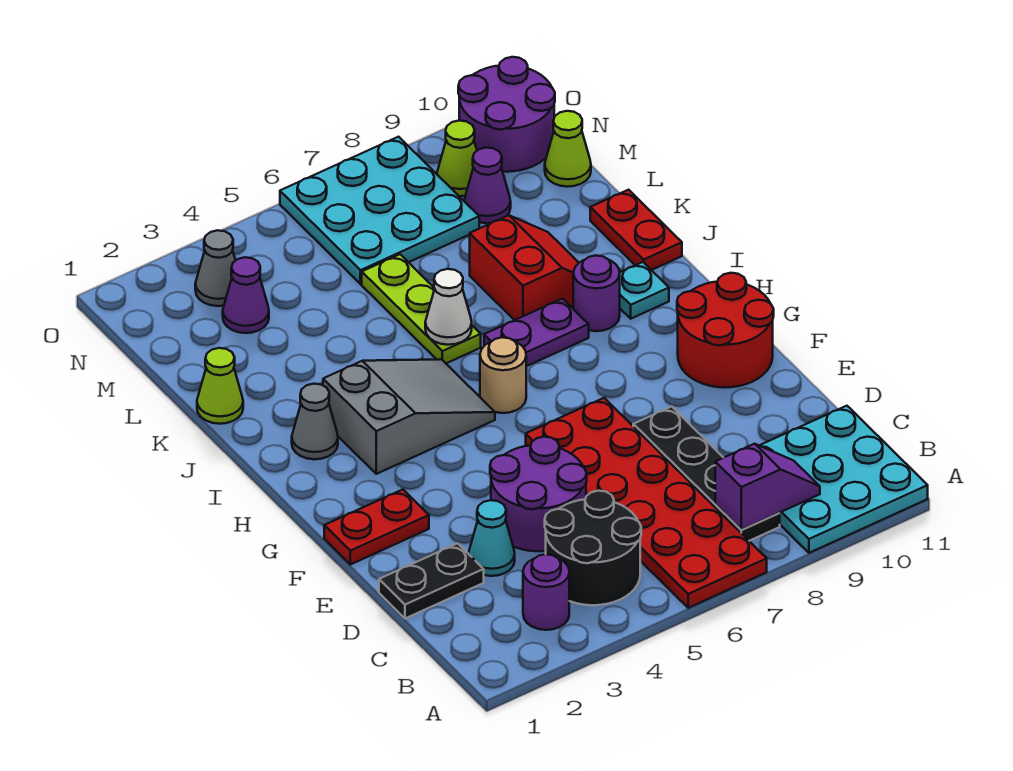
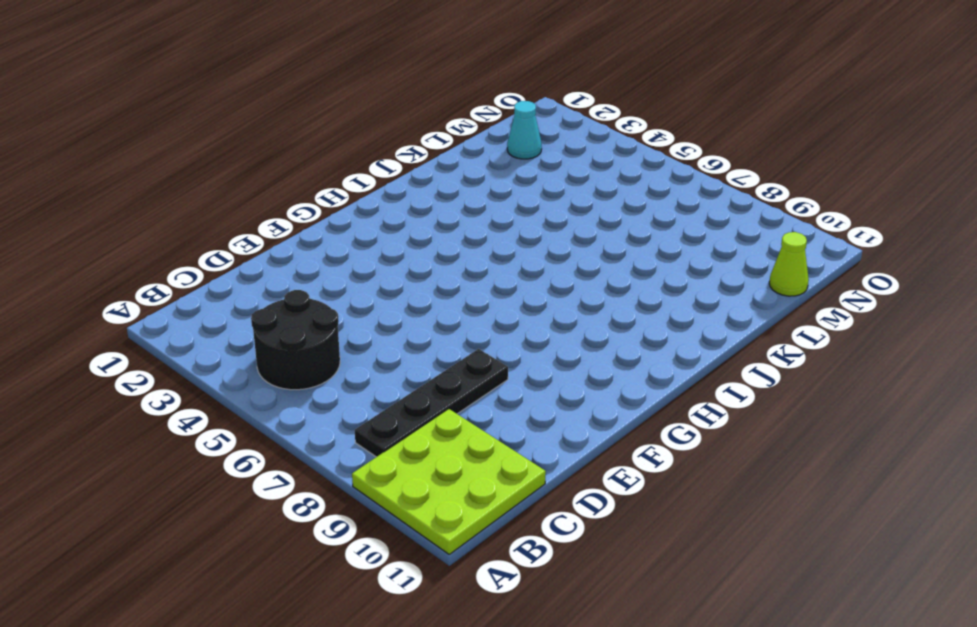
lime plate A9:C11 level 1 -> cyan plate A9:C11 level 1
cyan cone M2 level 1 -> cyan cone D3 level 1
none -> red plate A6:F7 level 1
none -> purple round brick B3 level 1
none -> black plate D1:D2 level 1

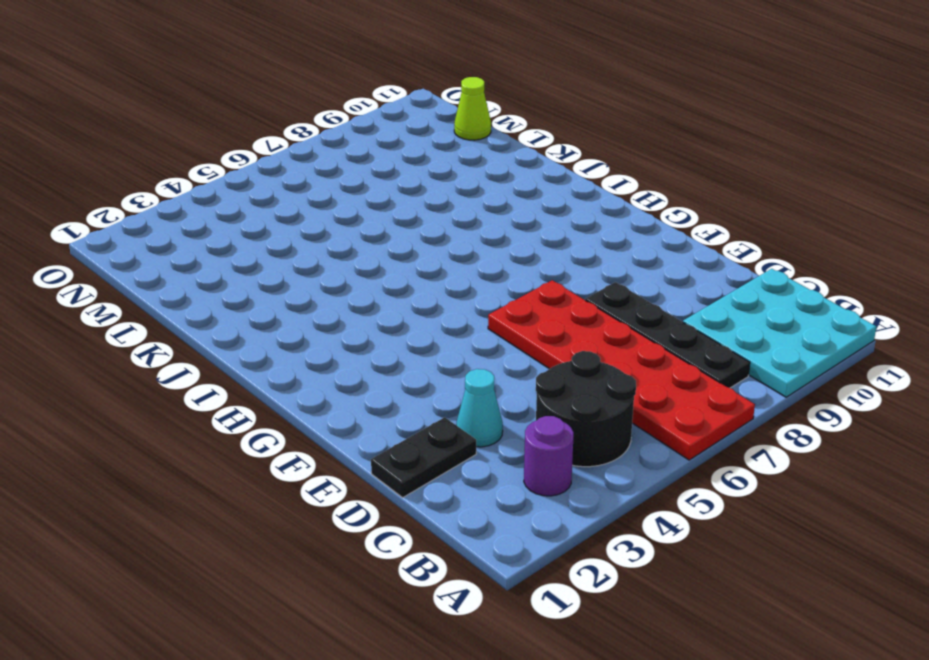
none -> purple round brick D4:E5 level 1
none -> red plate F1:F2 level 1
none -> red round brick F10:G11 level 1

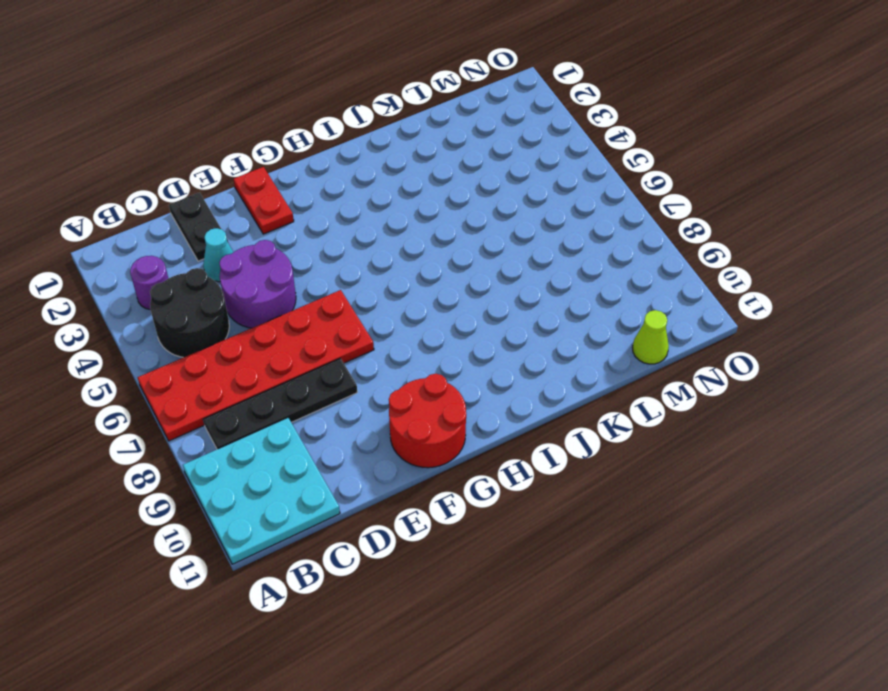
none -> grey slope H3:I5 level 1 top 3
none -> tan round brick H6 level 1
none -> grey cone I2 level 1

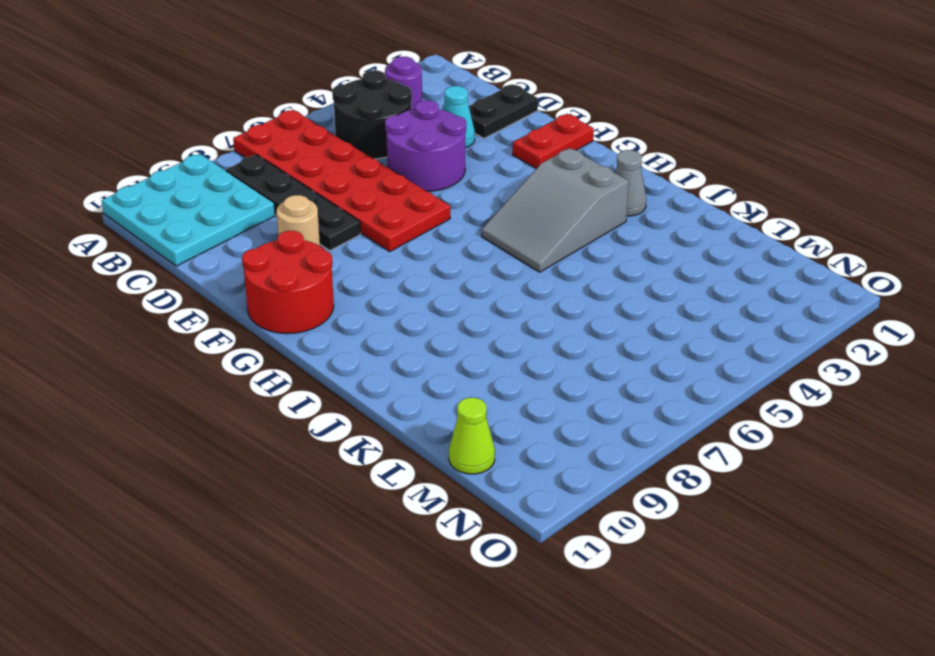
tan round brick E9 level 1 -> tan round brick H6 level 1
none -> purple plate I7:I8 level 1
none -> purple round brick I9 level 1
none -> cyan plate I10 level 1

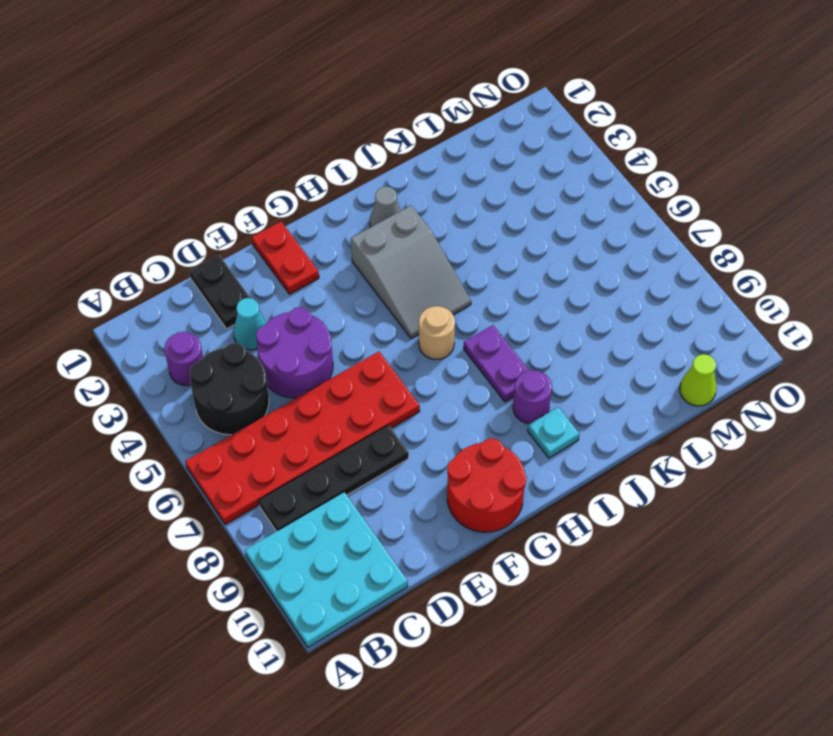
none -> lime plate J6:L6 level 1
none -> red slope J8:K9 level 1 top 8
none -> red plate J11:K11 level 1

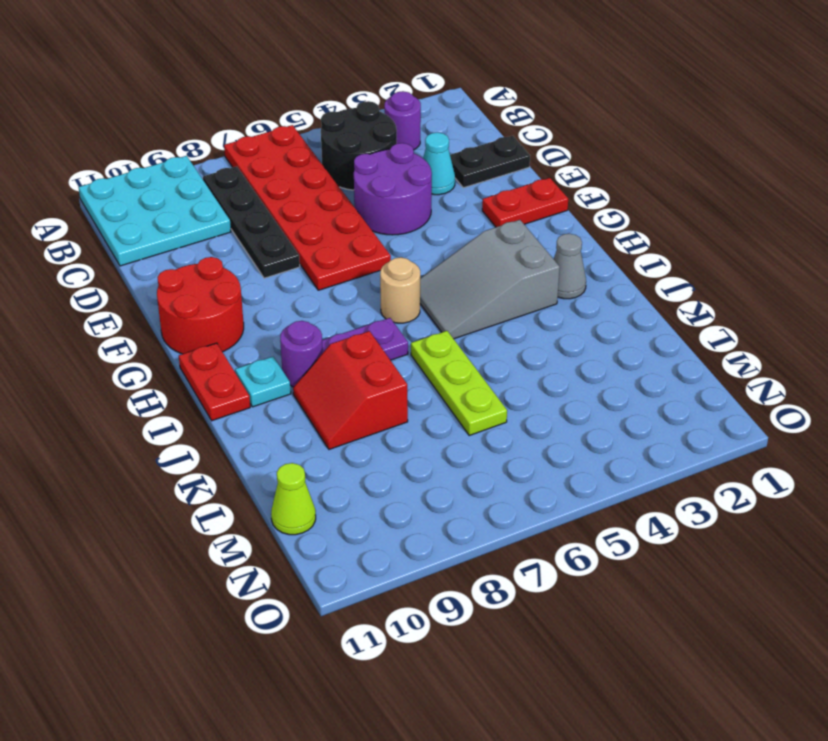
red plate H11:I11 level 1 -> red plate J11:K11 level 1
none -> lime cone K1 level 1
none -> purple cone M3 level 1
none -> cyan plate M6:O8 level 1

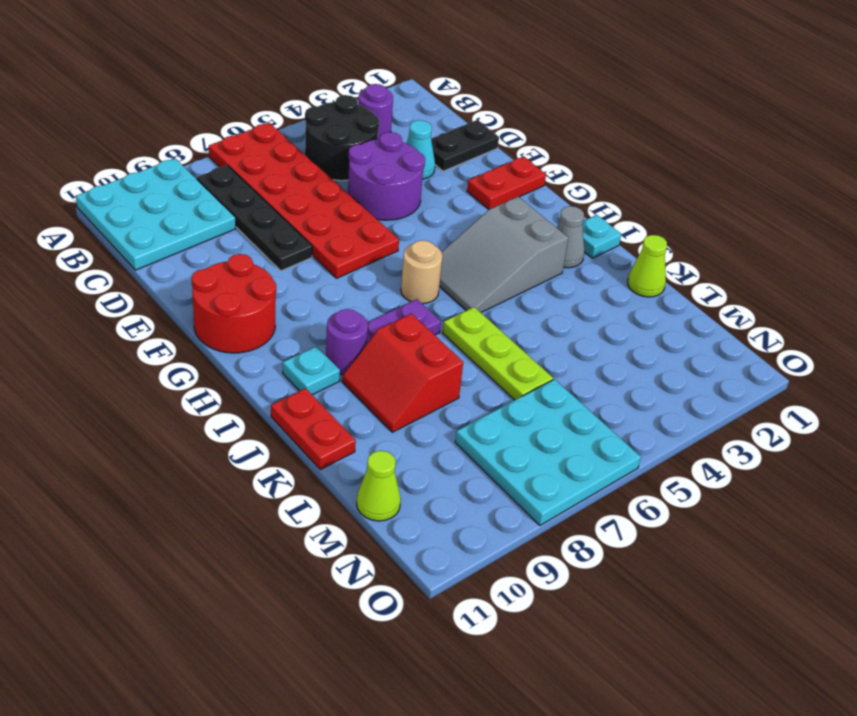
cyan plate I1 level 1 -> none
none -> purple cone M3 level 1
none -> purple cone M9 level 1
none -> grey cone N3 level 1

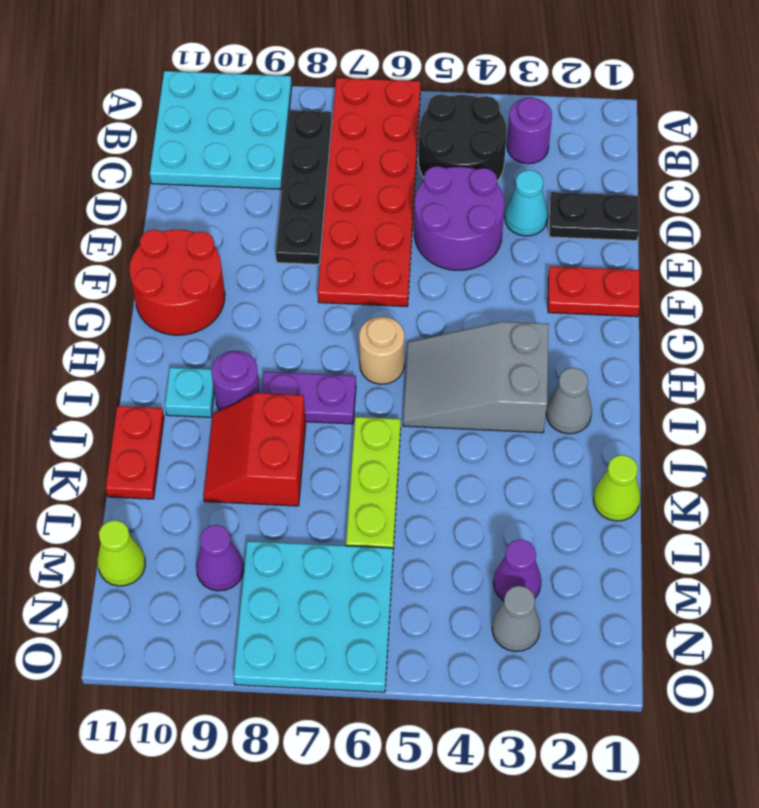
none -> lime cone N9 level 1
none -> purple round brick N10:O11 level 1
none -> purple slope B8:B9 level 2 top 8

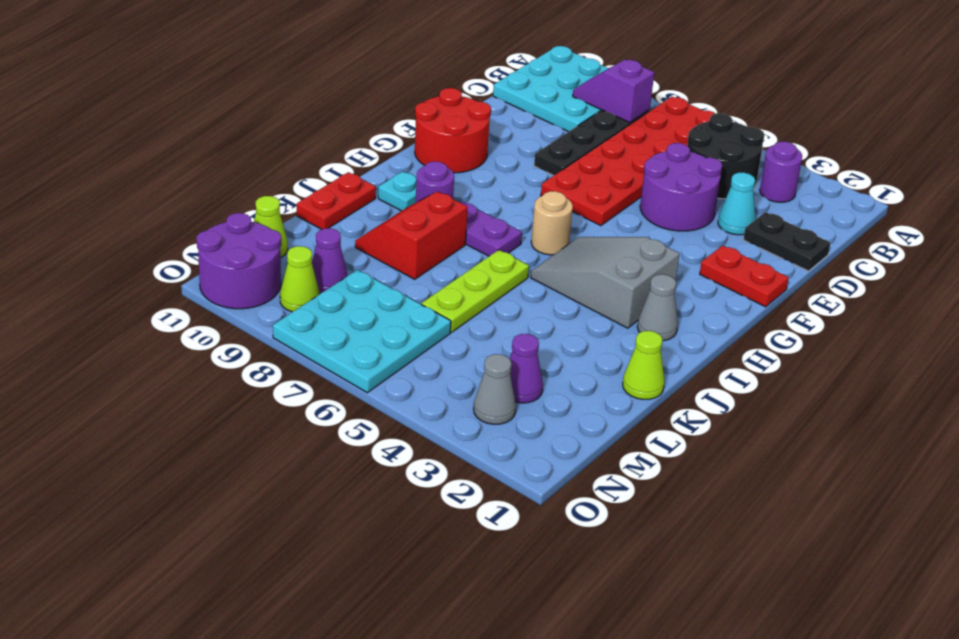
none -> white cone J6 level 2

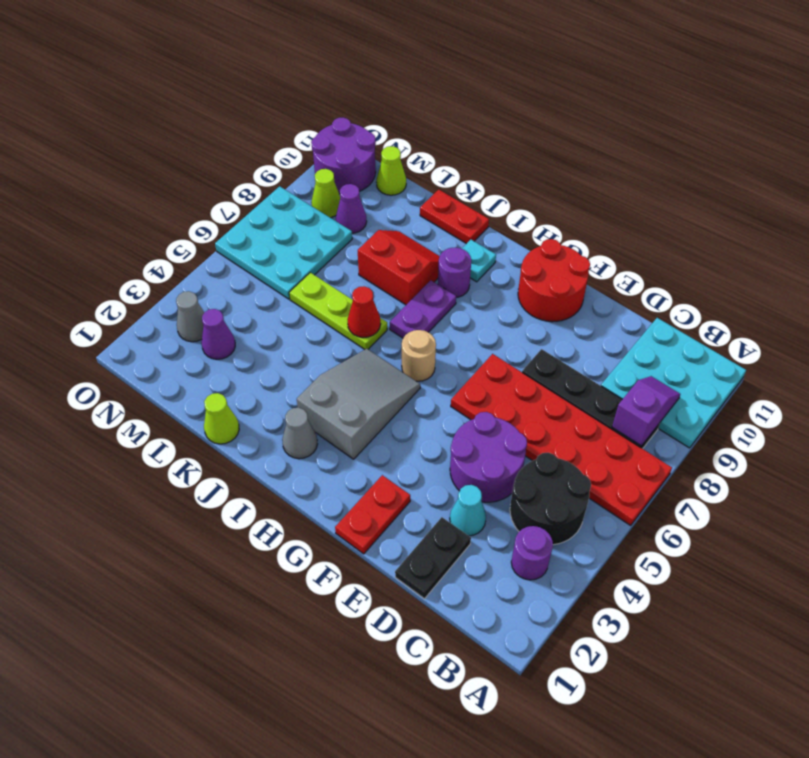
red cone J6 level 2 -> white cone J6 level 2

